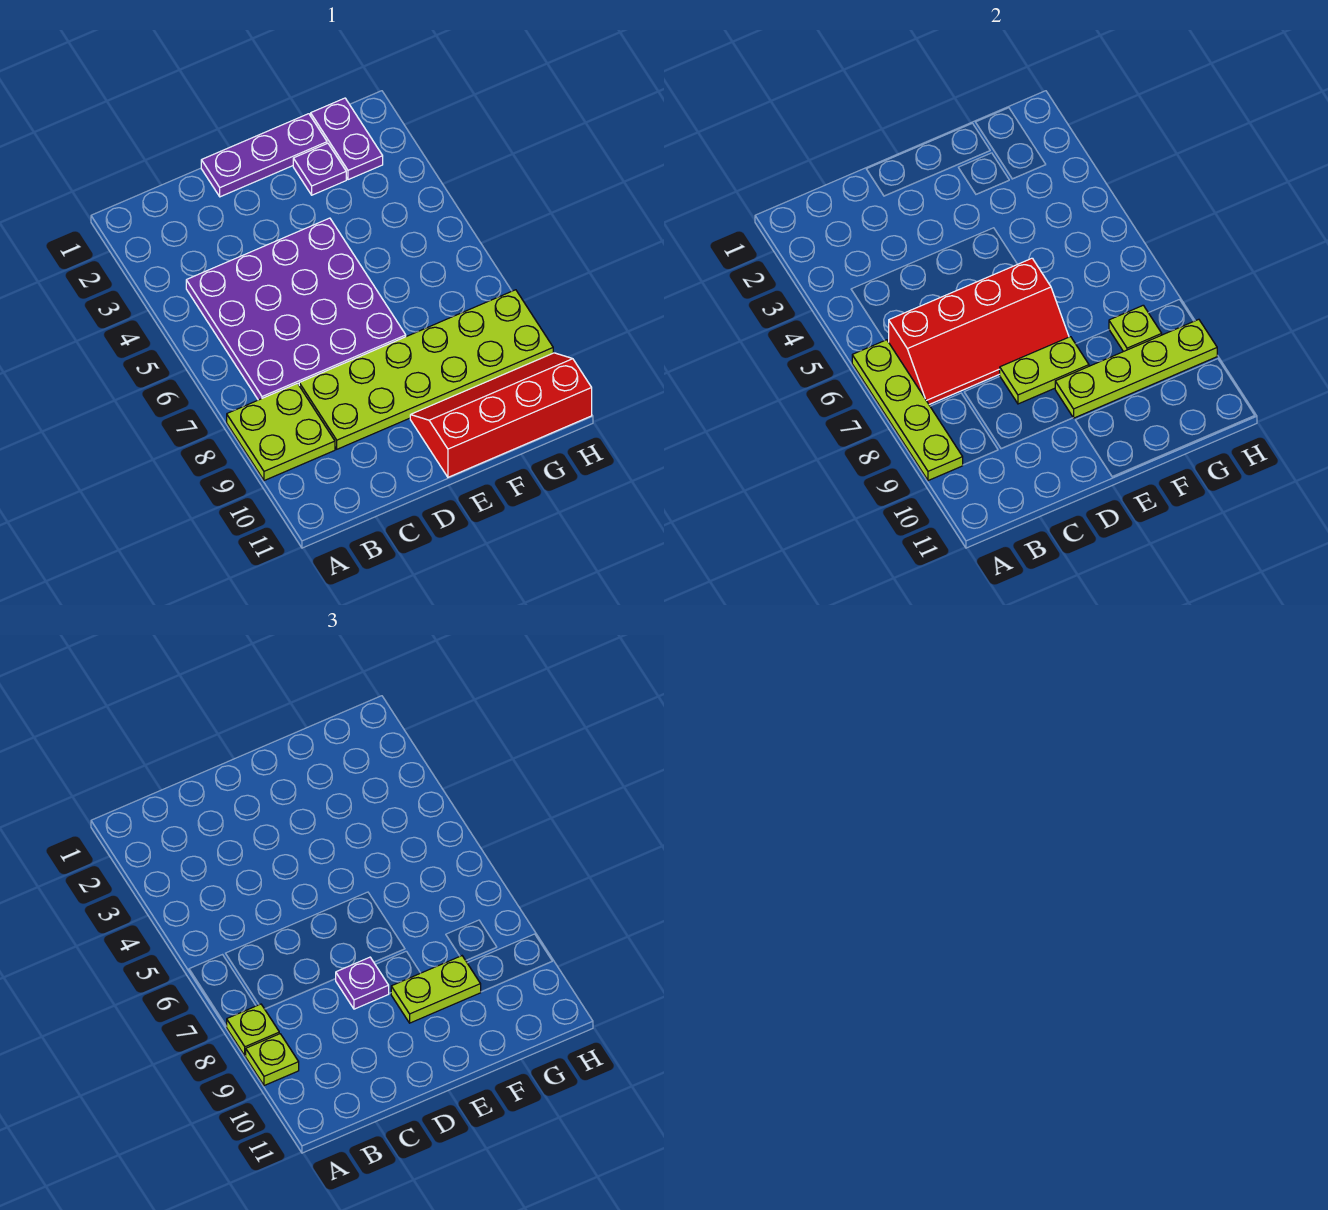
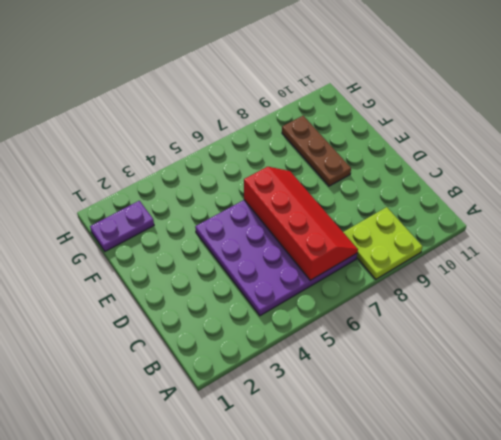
brown plate E9:G9 level 1 -> lime plate C8:H9 level 1
none -> purple plate D1:F1 level 1
none -> red slope E10:H11 level 1 top 11
none -> purple plate F2 level 1

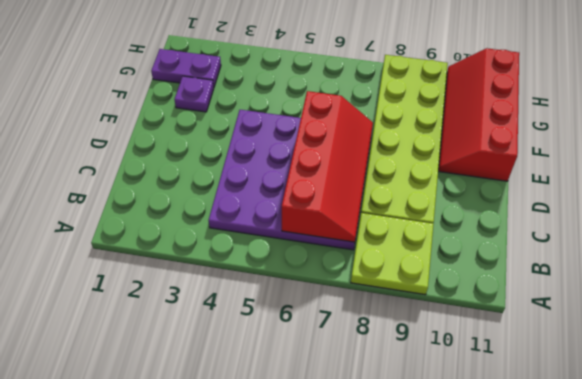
none -> purple plate D1:F1 level 1
none -> lime plate A6:A9 level 2
none -> lime plate D8:E8 level 2

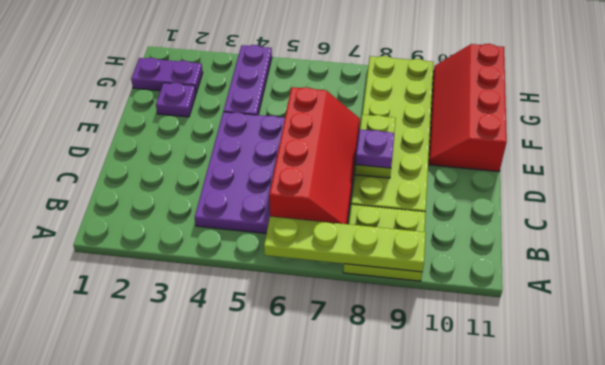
purple plate F4:H4 level 1 -> purple plate D1:F1 level 1
none -> lime plate E9:H9 level 2
none -> lime plate G8 level 2
none -> lime plate A8 level 3

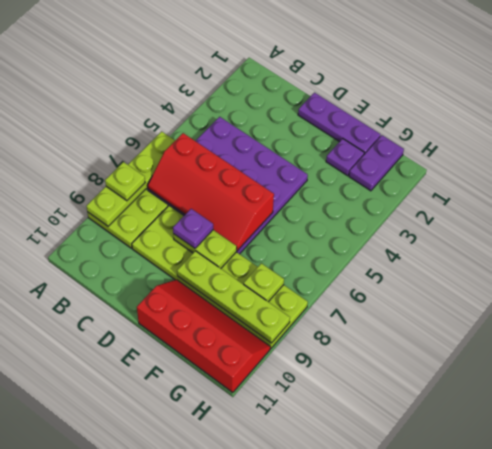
none -> lime plate A9 level 3
none -> lime plate E9:F9 level 3

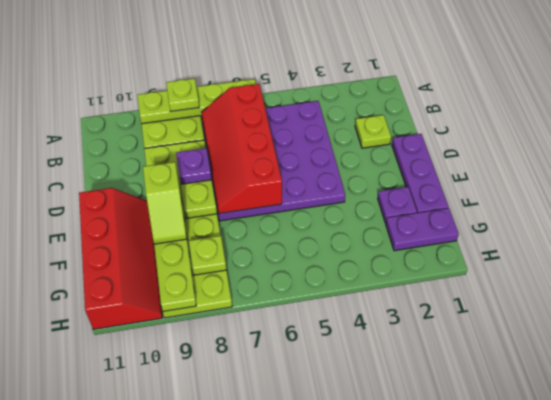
lime plate C2 level 1 -> lime plate A9 level 3
lime slope E9:F9 level 3 top E -> lime plate E9:F9 level 3

